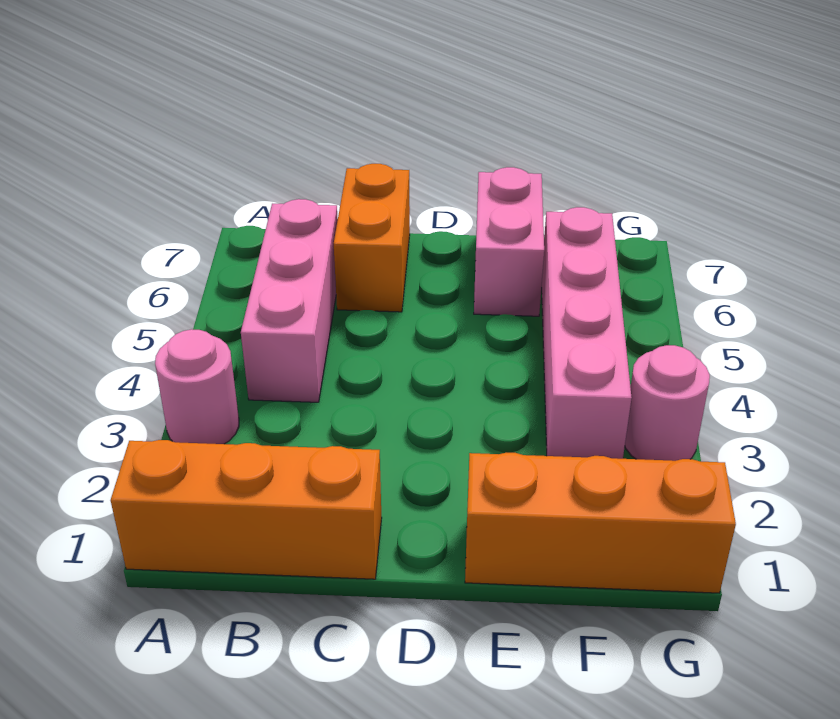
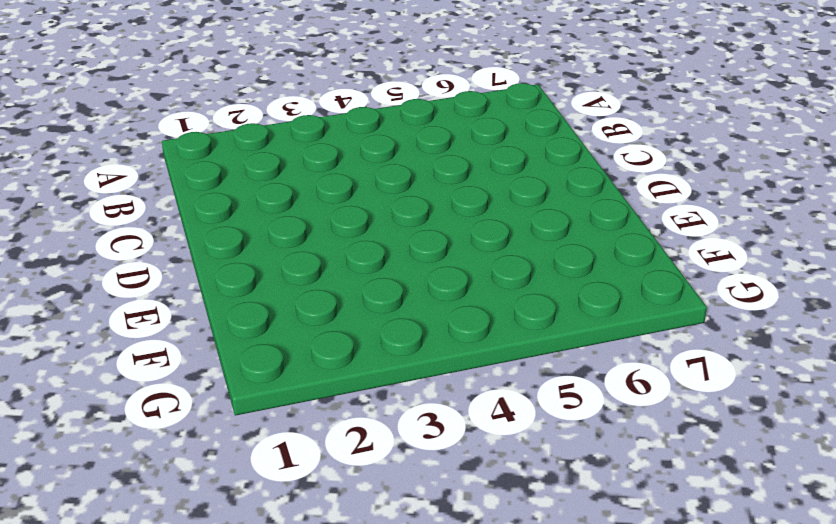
none -> orange brick A1:C1 level 1
none -> pink round brick A3 level 1

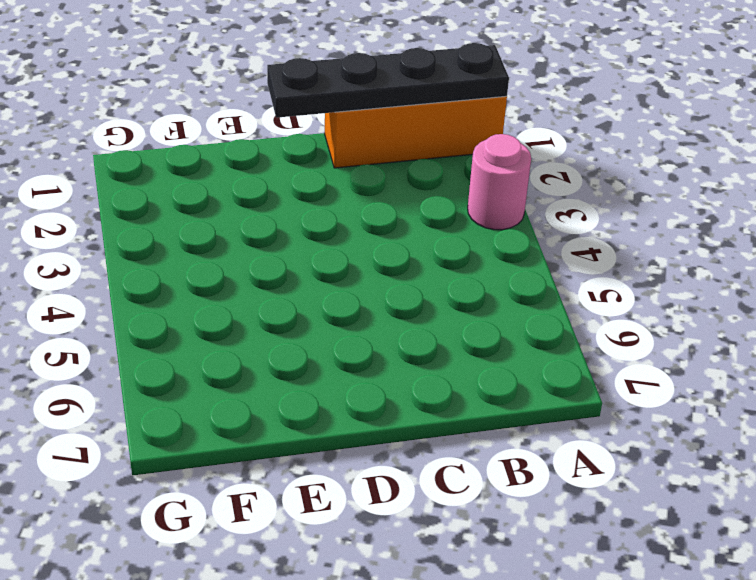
black plate A1:D1 level 2 -> none
none -> pink brick B4:B6 level 1
none -> orange brick C6:C7 level 1

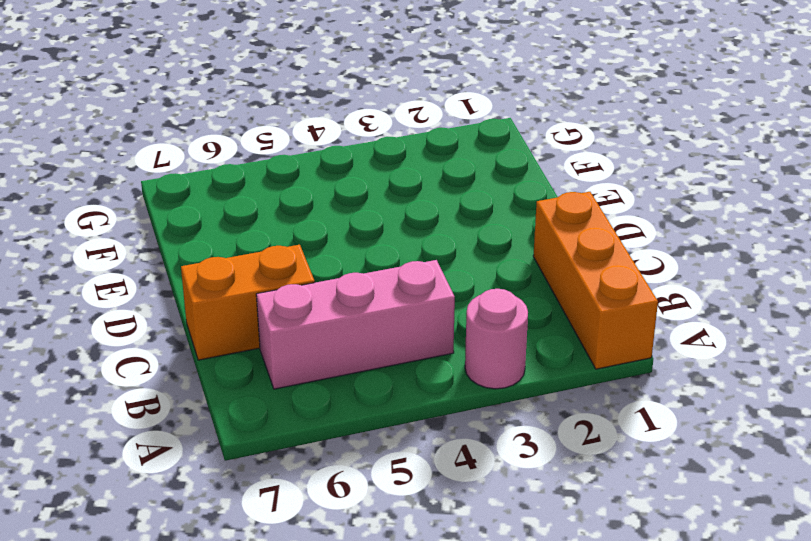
none -> orange brick E1:G1 level 1
none -> pink brick E6:E7 level 1

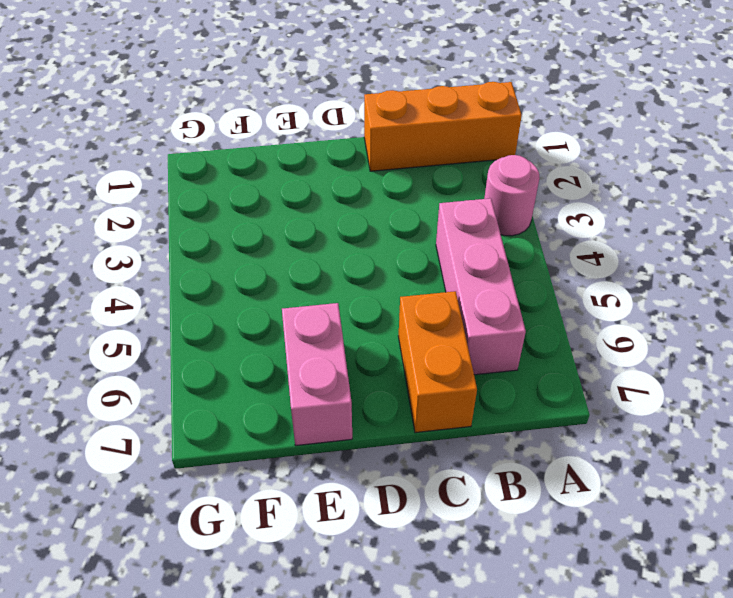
none -> orange brick E1:G1 level 1
none -> pink brick F3:F6 level 1

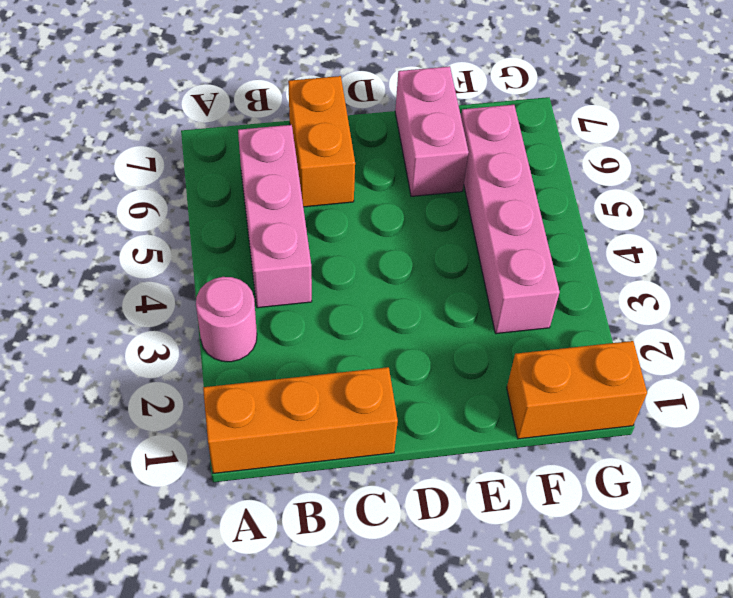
orange brick F1:G1 level 1 -> orange brick E1:G1 level 1
none -> pink round brick G3 level 1

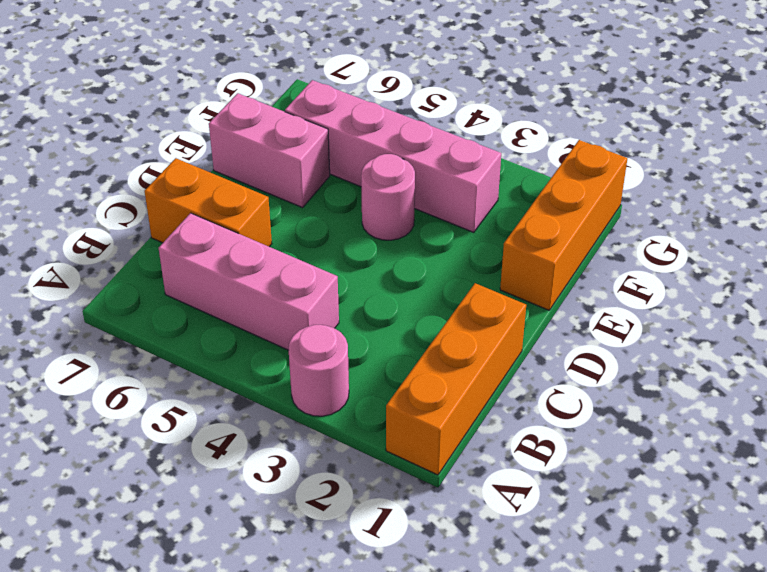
pink round brick E4 level 1 -> pink round brick G3 level 1

